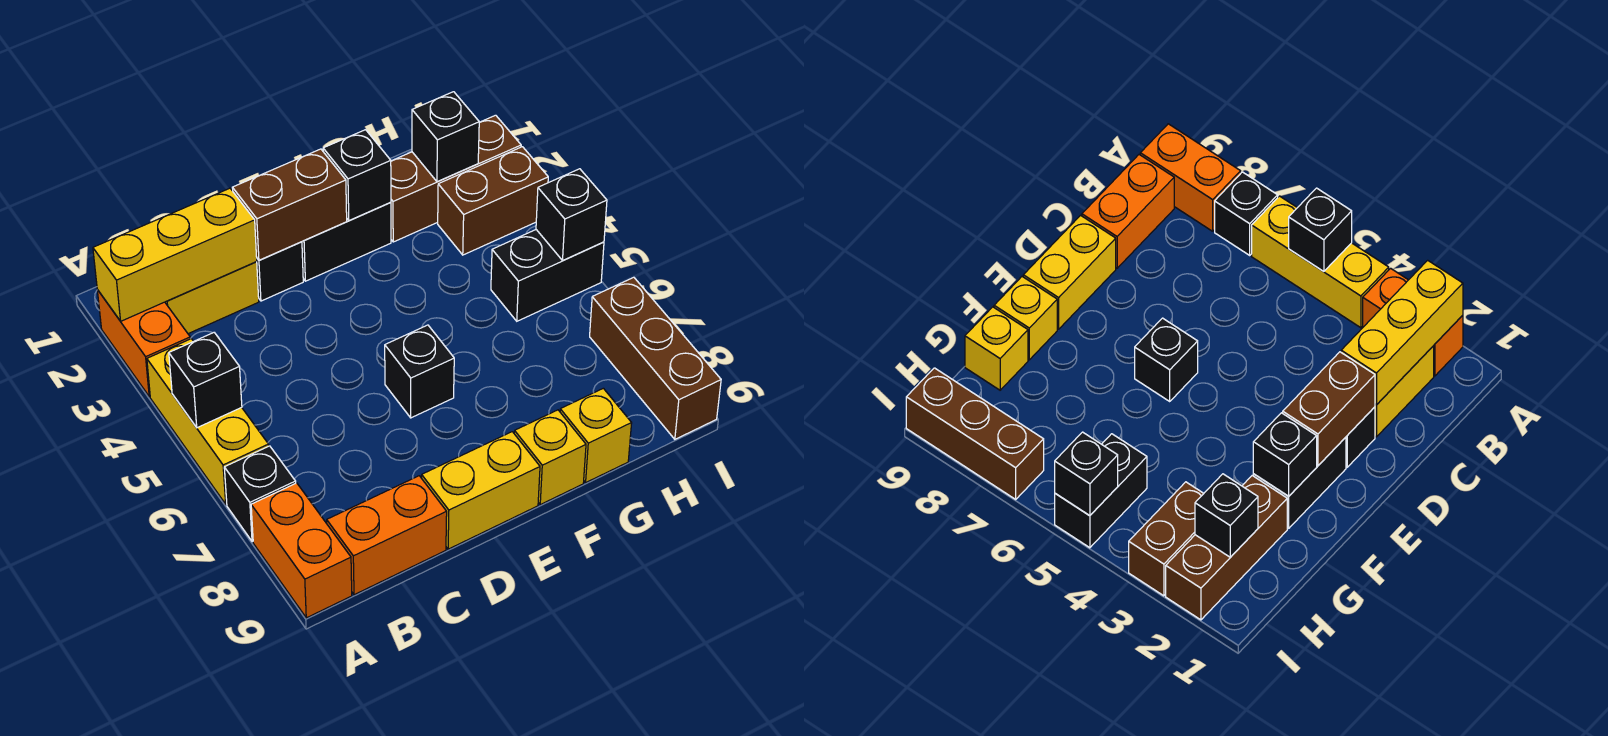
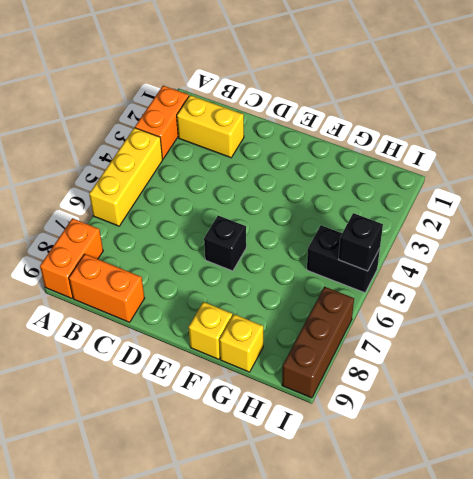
none -> black brick A7 level 1
none -> black brick D2 level 1
none -> yellow brick D9:E9 level 1

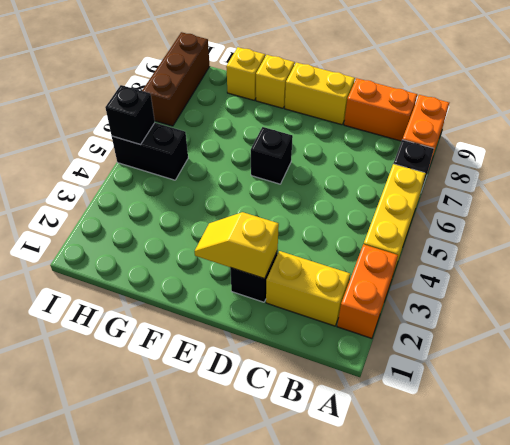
yellow slope D2:E2 level 2 top D -> brown brick D2:E2 level 2
none -> black brick E2:F2 level 1
none -> brown brick G2:I2 level 1
none -> brown brick H3:I3 level 1

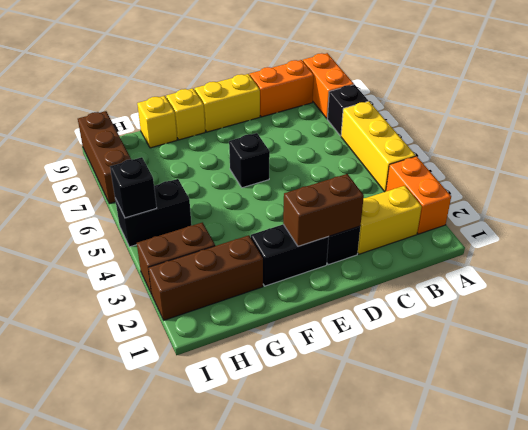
none -> yellow brick A2:C2 level 2
none -> black brick A5 level 2
none -> black brick F2 level 2

